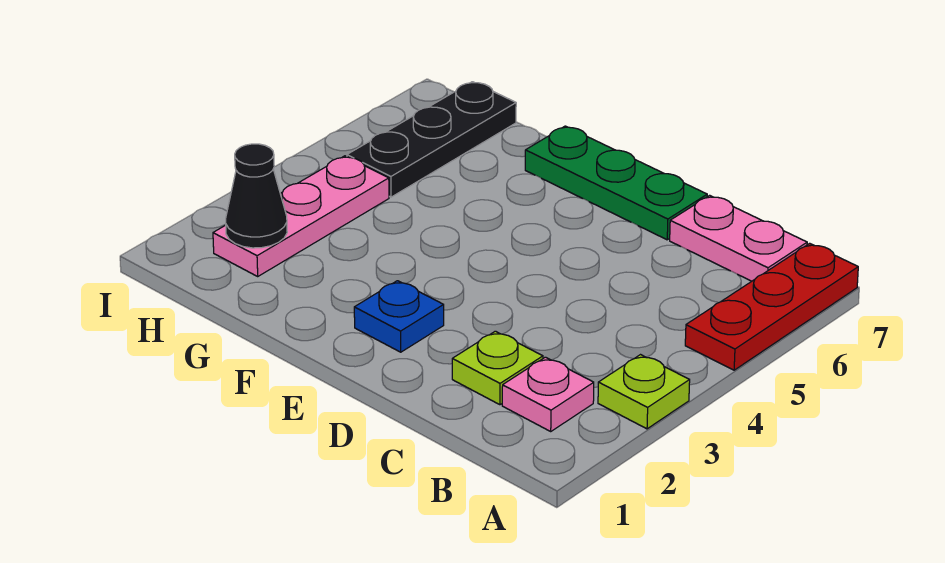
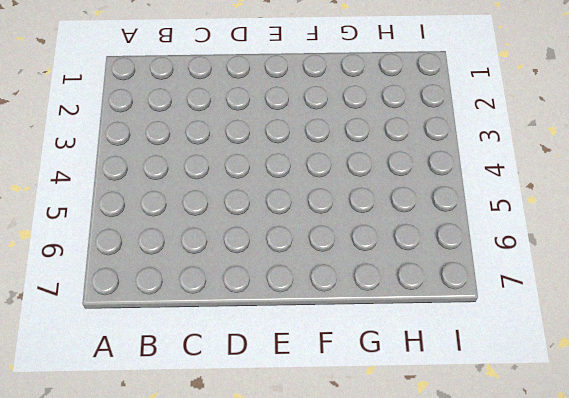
none -> lime plate A3 level 1
none -> red plate A5:A7 level 1

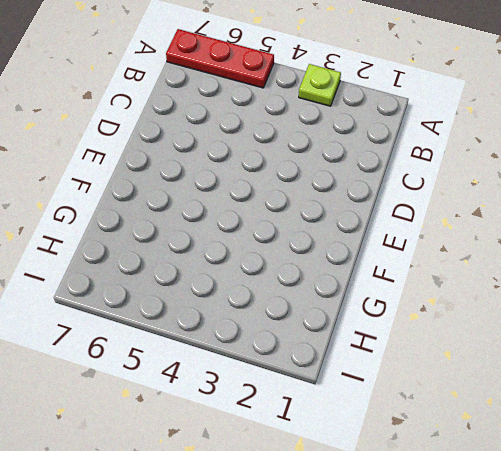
none -> pink plate B2 level 1
none -> pink plate B7:C7 level 1

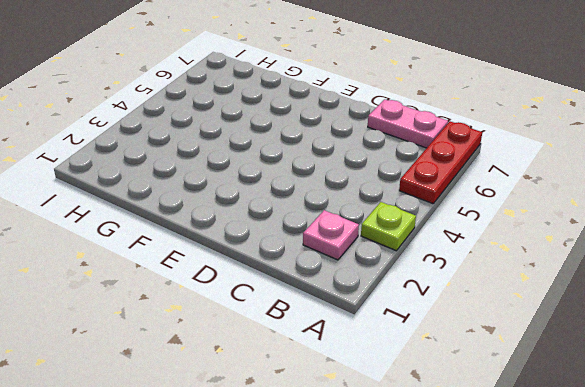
none -> lime plate C2 level 1
none -> green plate D7:F7 level 1

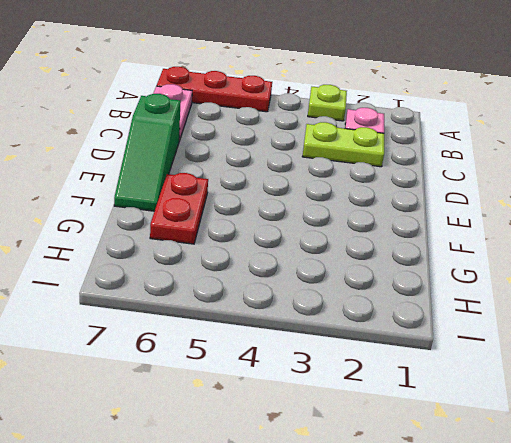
lime plate C2:C3 level 1 -> lime plate C2 level 1
green slope D7:F7 level 1 top D -> green plate D7:F7 level 1
red plate F6:G6 level 1 -> none
none -> blue plate E2 level 1
none -> pink plate H2:H4 level 1

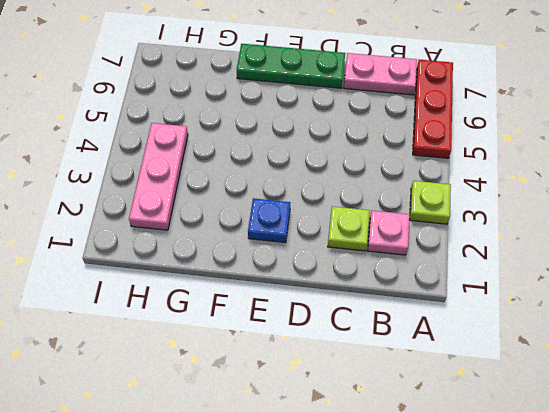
none -> black plate H5:H7 level 1
none -> black cone H2 level 2

